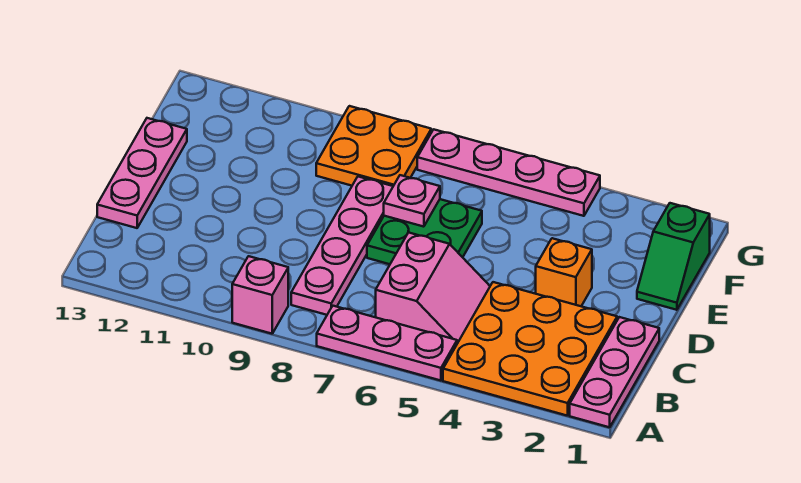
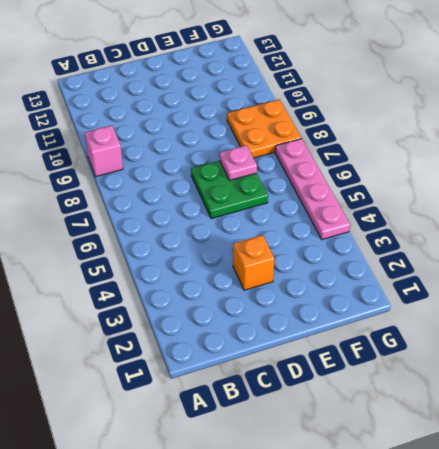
none -> pink plate A1:C1 level 1
none -> orange plate A2:C4 level 1
none -> pink plate A5:A7 level 1

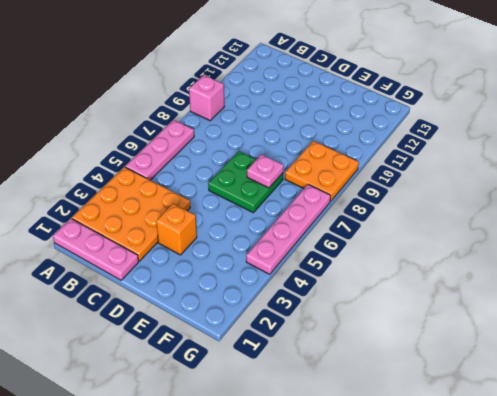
none -> pink slope B5:C6 level 1 top 6
none -> pink plate B8:E8 level 1
none -> pink plate C13:E13 level 1

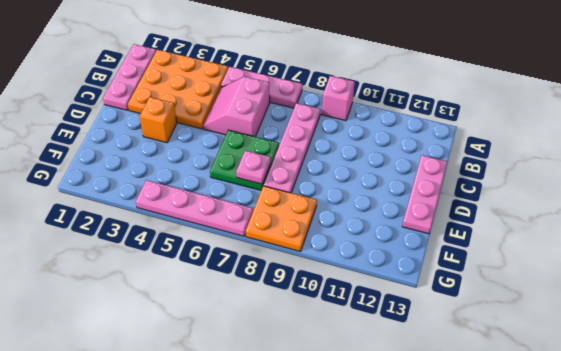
none -> green slope E1:F1 level 1 top F

